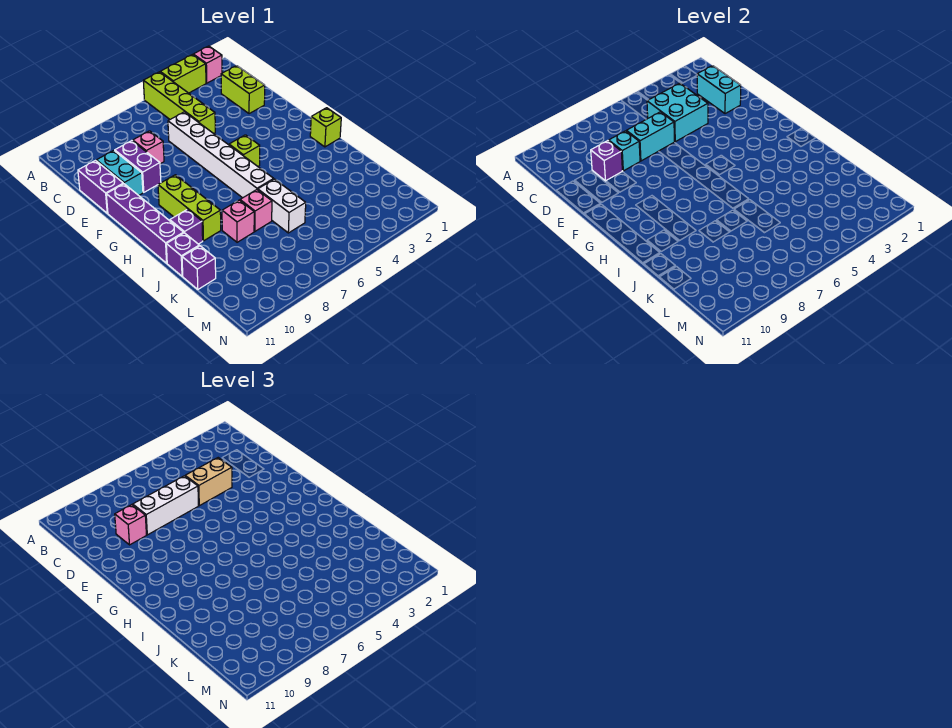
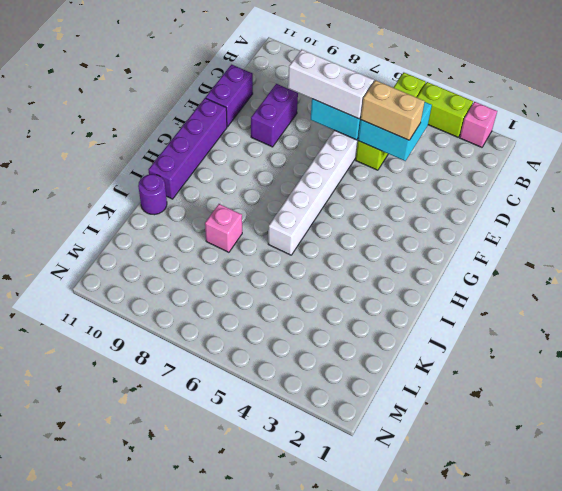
purple round brick J11 level 1 -> purple brick J11 level 1
none -> lime brick C2:D2 level 1
none -> pink brick D8 level 1
none -> cyan brick D10:E10 level 1

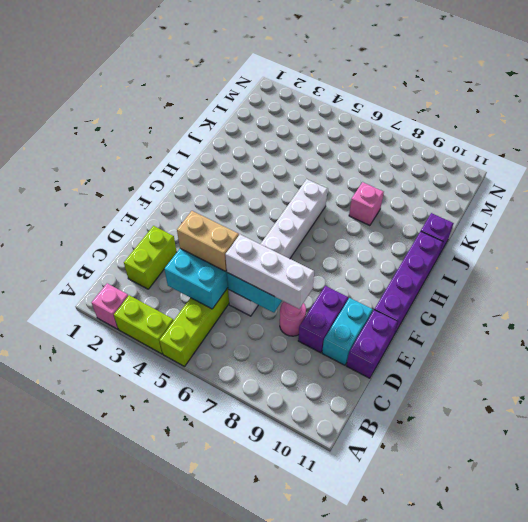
pink round brick D8 level 1 -> pink brick D8 level 1
none -> lime brick G5 level 1
none -> lime brick G9:I9 level 1
none -> lime brick H1 level 1

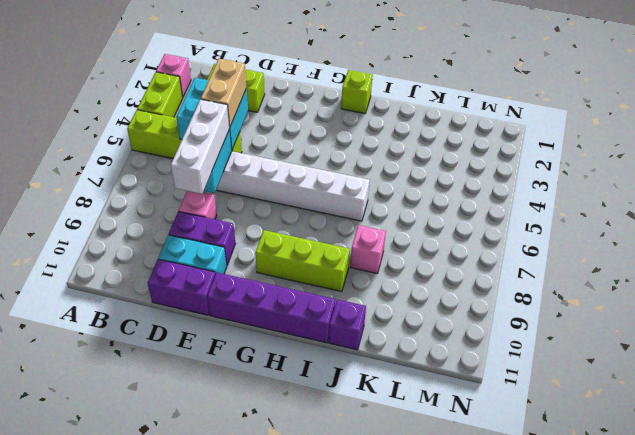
none -> lime brick G5 level 1
none -> purple brick I10 level 1
none -> white brick J6:K6 level 1

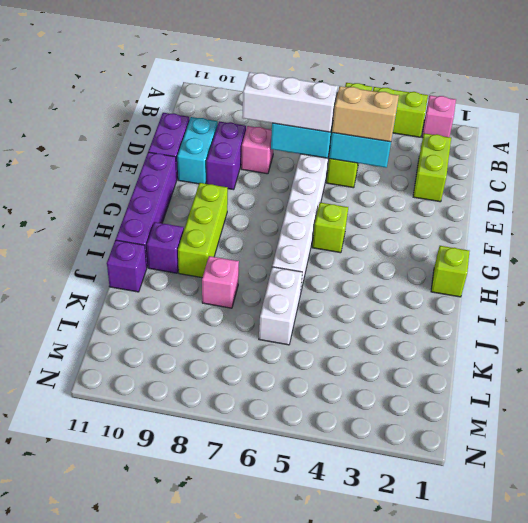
none -> pink brick J7 level 1
none -> purple brick K11 level 1
none -> cyan brick C2:D2 level 2

